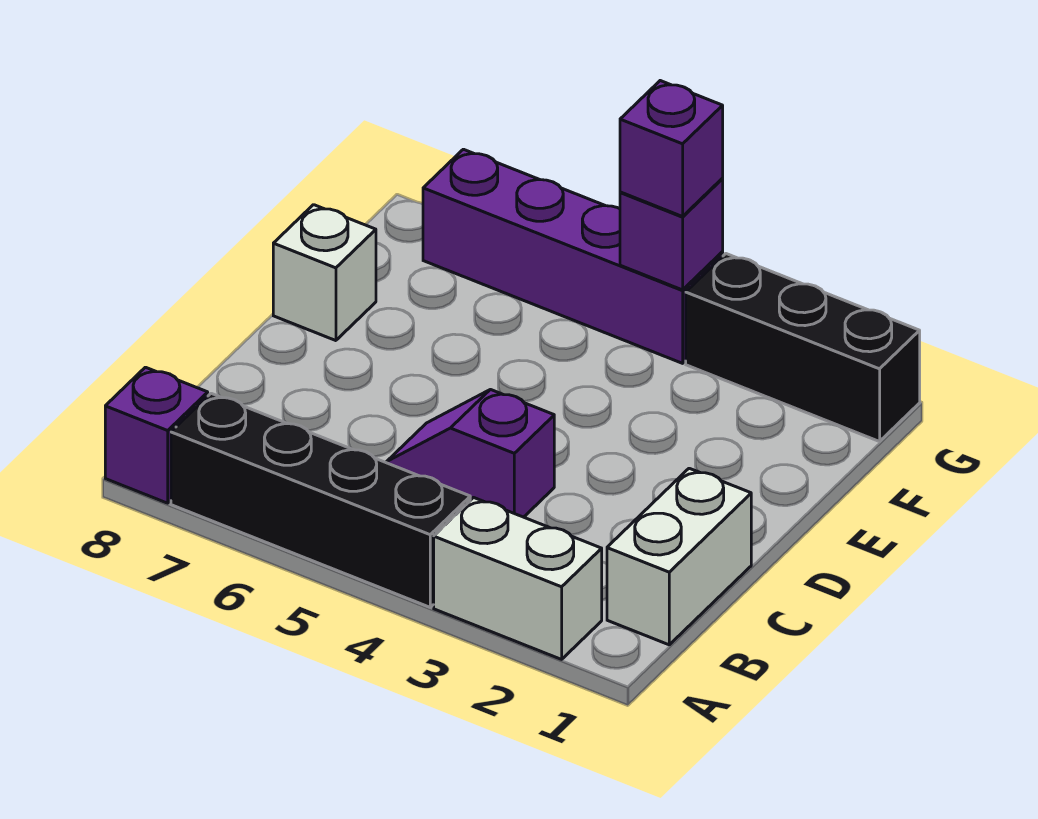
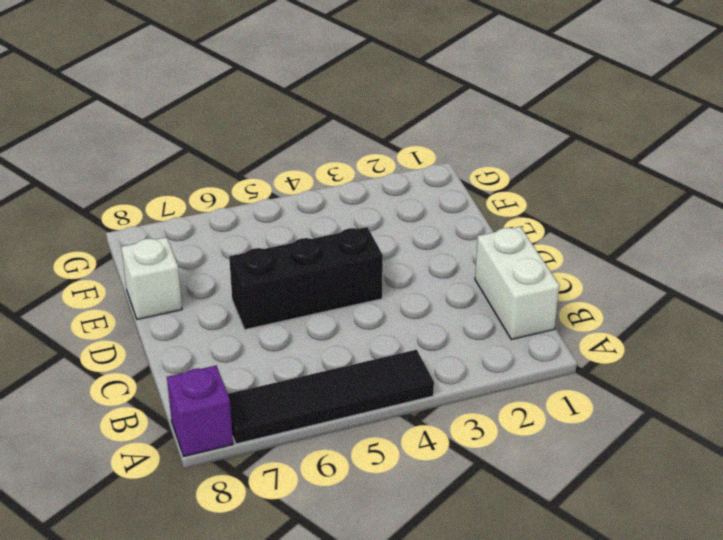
black tile A4:A7 level 1 -> black brick A4:A7 level 1
black brick D4:D6 level 1 -> black brick G1:G3 level 1
none -> white brick A2:A3 level 1
none -> purple slope C4:C5 level 1 top 4

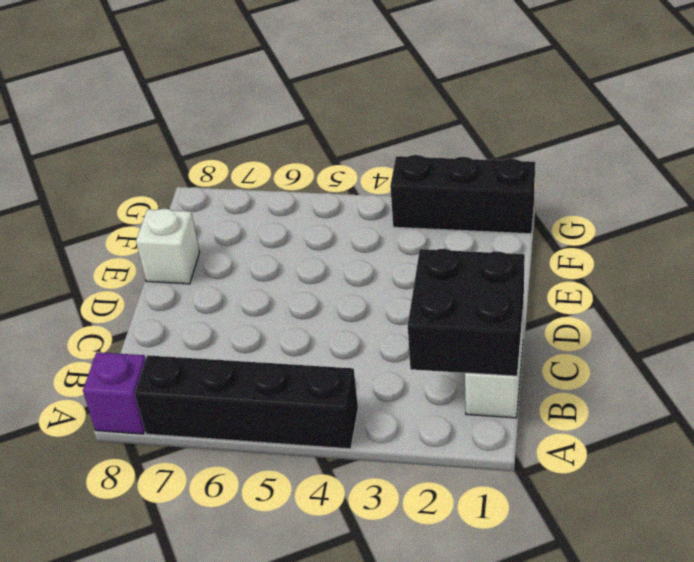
black brick B1:C2 level 2 -> none
none -> white brick A2:A3 level 1
none -> purple slope C4:C5 level 1 top 4

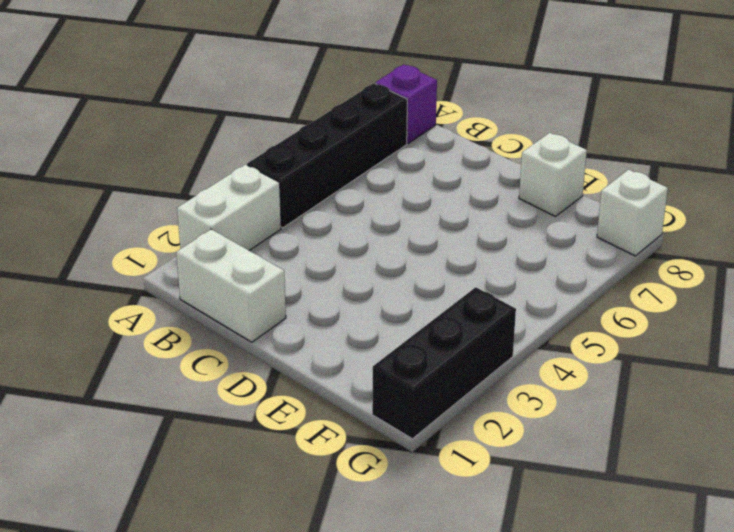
white brick G8 level 1 -> none
none -> purple slope C4:C5 level 1 top 4
none -> purple brick G4:G7 level 1

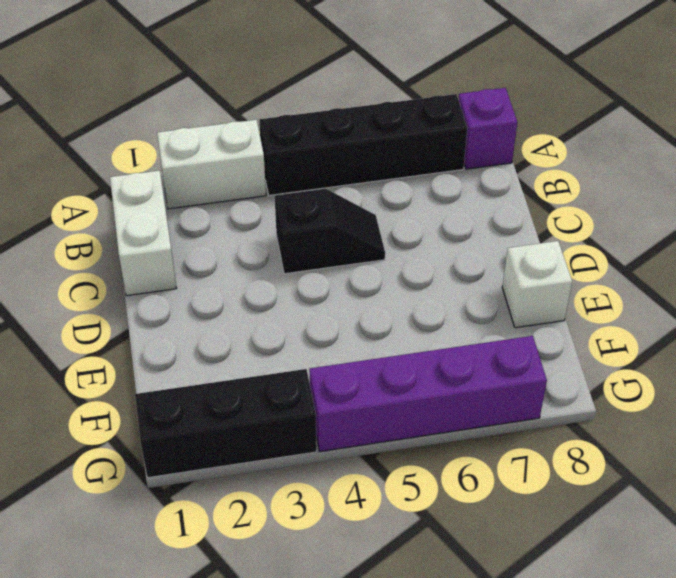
black slope C4:C5 level 1 top 4 -> purple slope C4:C5 level 1 top 4
none -> purple brick G4 level 2
none -> purple brick G4 level 3

